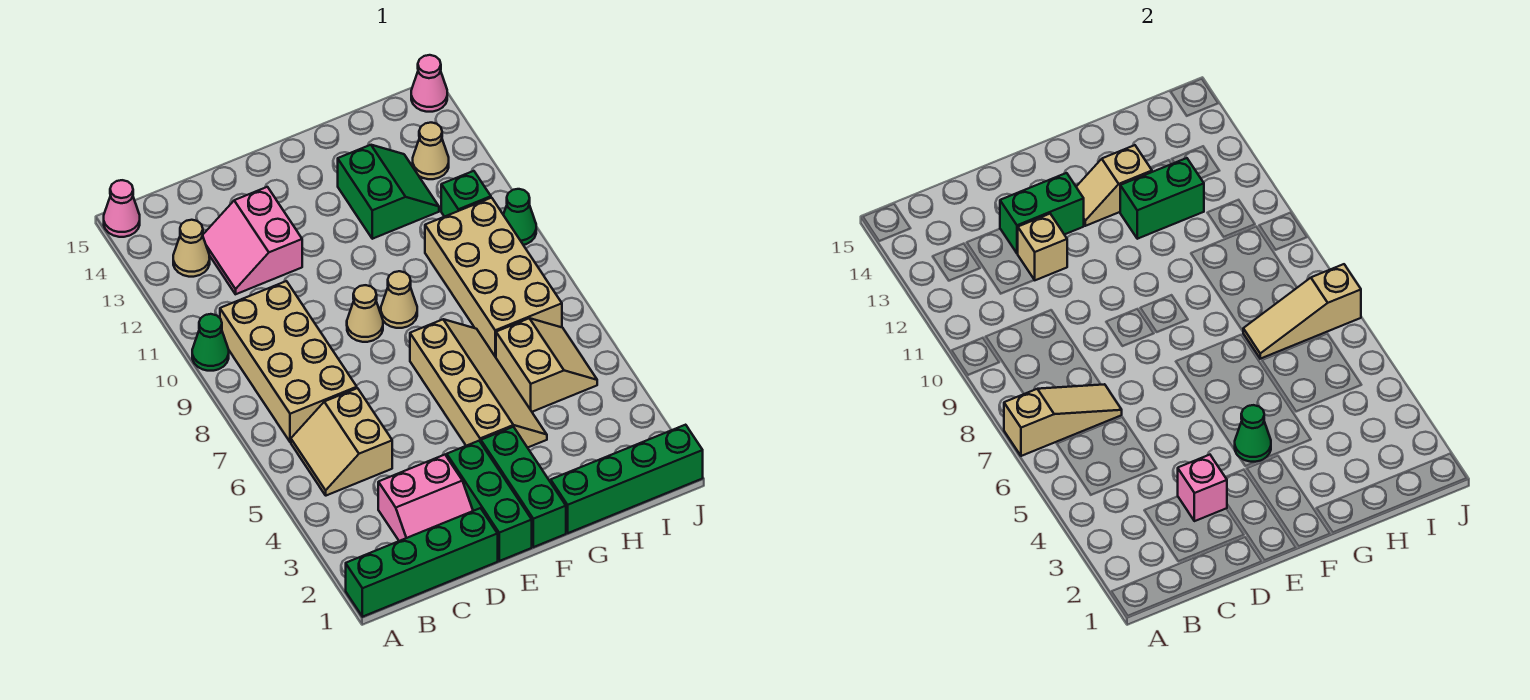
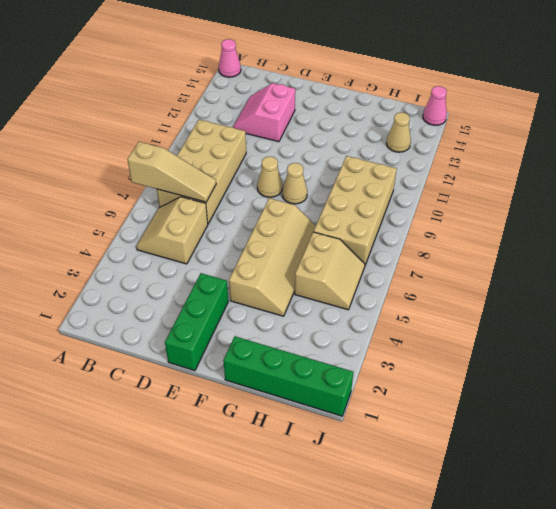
none -> green brick A1:D1 level 1
none -> green cone A10 level 1
none -> tan cone B13 level 1

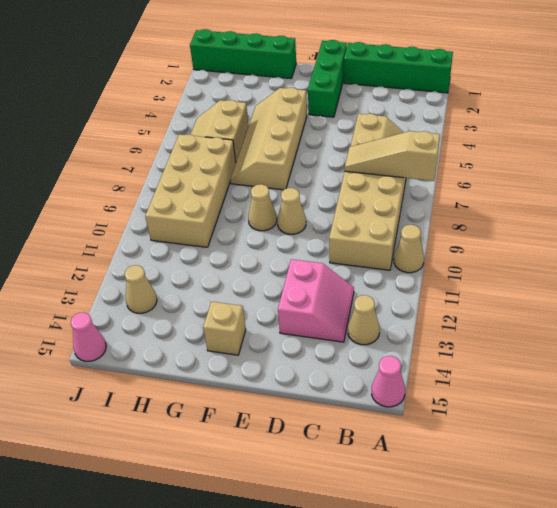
tan cone A10 level 1 -> green cone A10 level 1
tan brick F14 level 1 -> tan brick D12 level 2
none -> pink slope C2:D3 level 1 top 3
none -> green brick F1:F3 level 1
none -> green slope G12:H13 level 1 top G

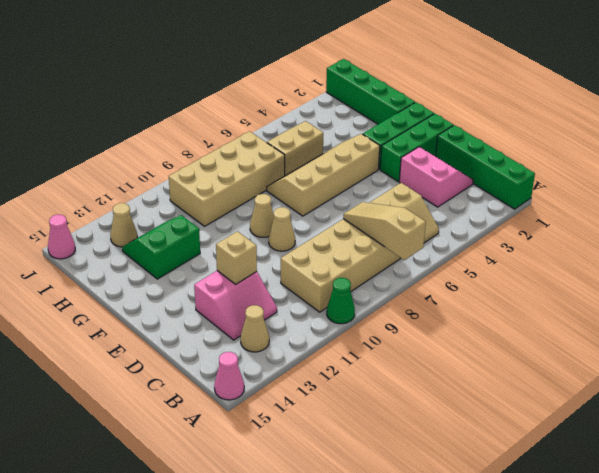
none -> green brick I11 level 1
none -> green cone J10 level 1
none -> pink brick D3 level 2

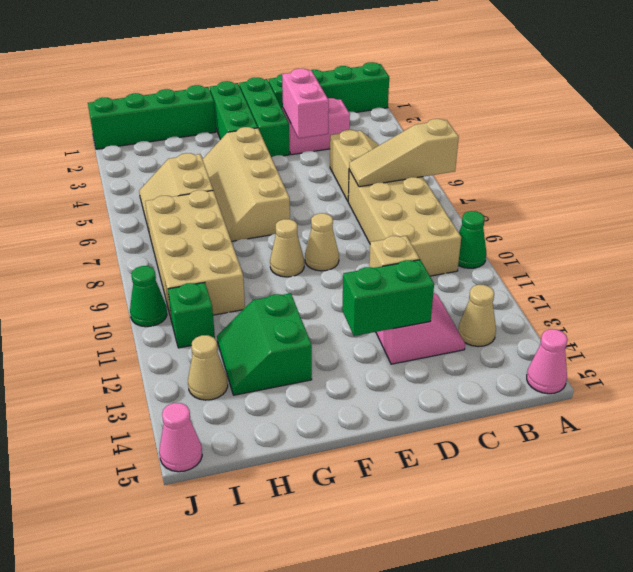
pink brick D3:D4 level 2 -> pink brick D3 level 2
none -> green cone F4 level 2
none -> tan slope F13:G13 level 2 top G
none -> green brick G12:H12 level 2

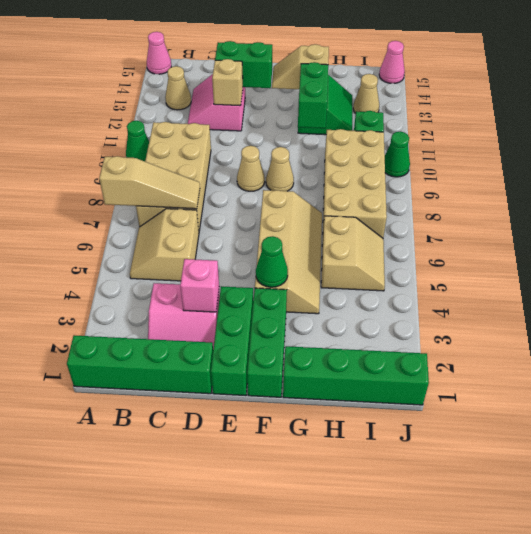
green brick G11:G12 level 2 -> green brick G12:H12 level 2
none -> tan slope H7:J7 level 2 top J

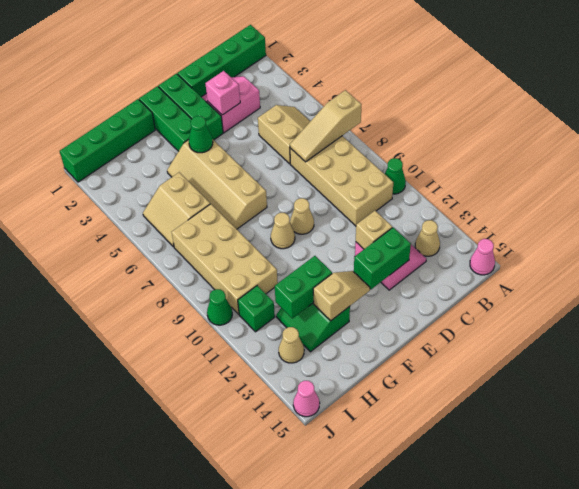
none -> tan slope H7:J7 level 2 top J

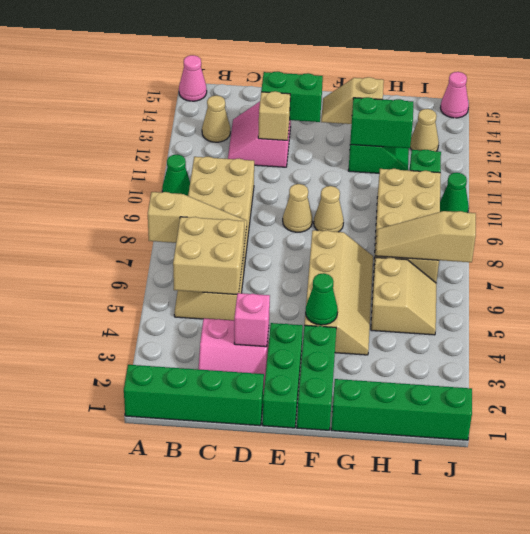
tan brick B5:C6 level 2 -> none

